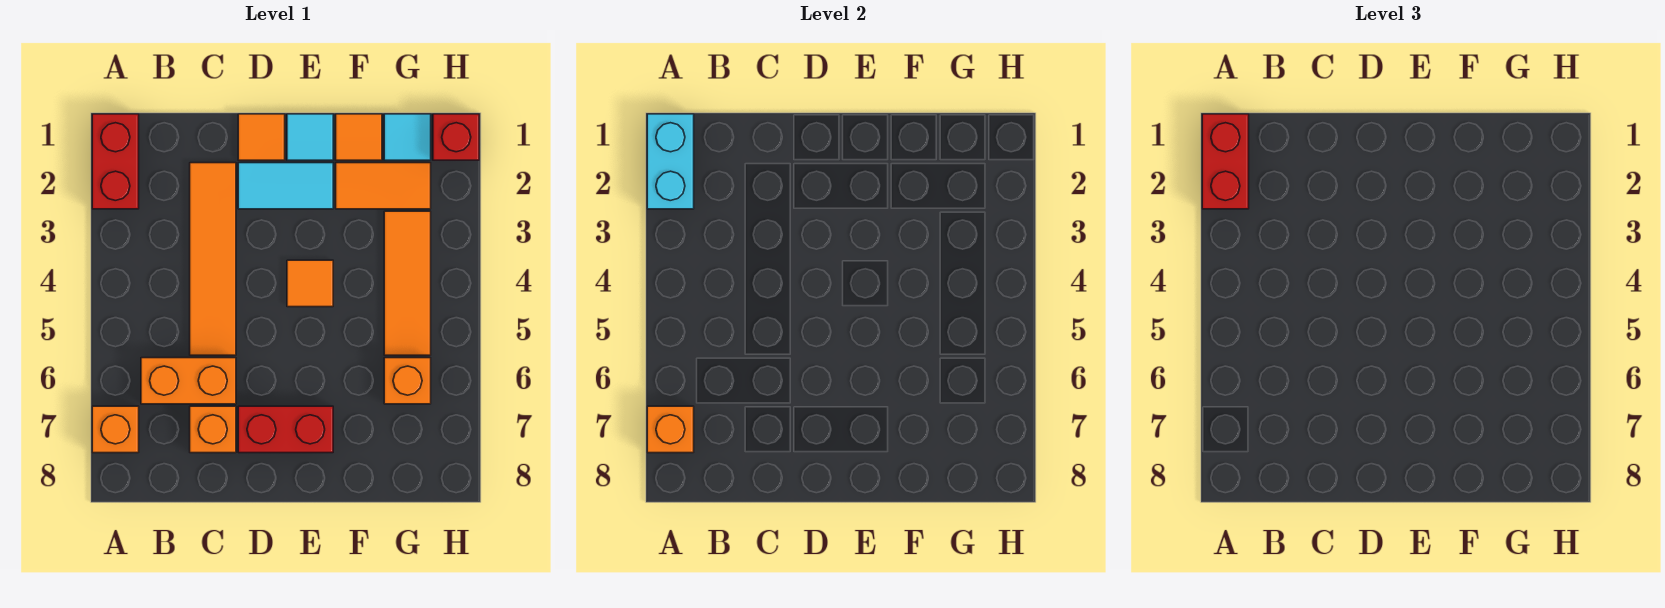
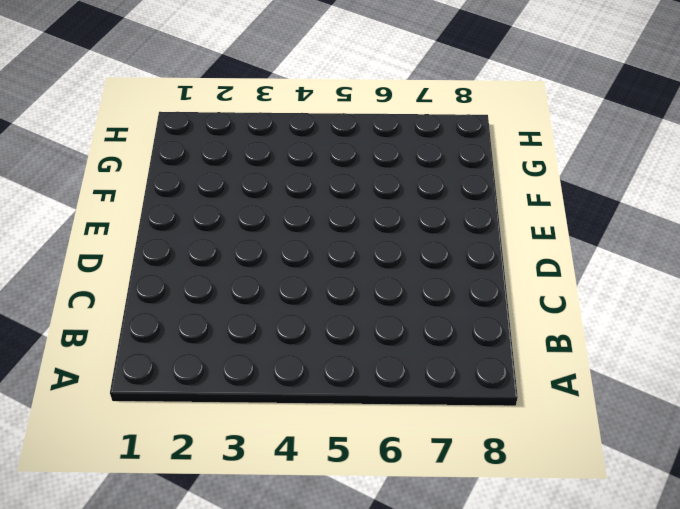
none -> red brick A1:A2 level 1
none -> orange brick A7 level 1
none -> orange brick B6:C6 level 1

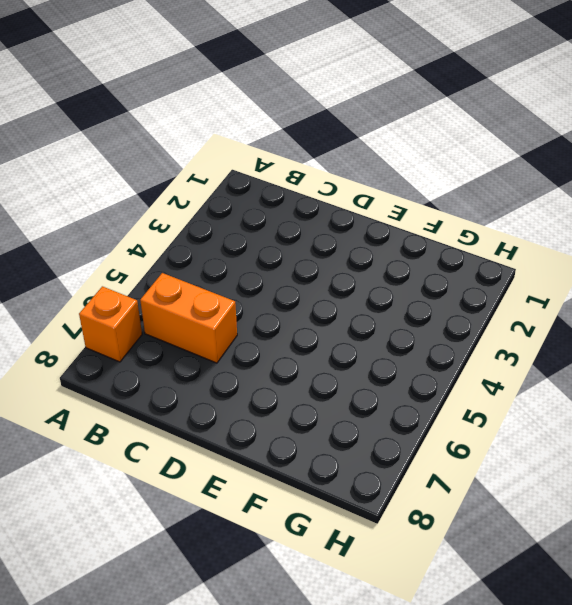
none -> red brick A1:A2 level 1
none -> orange tile C2:C5 level 1
none -> orange brick C7 level 1

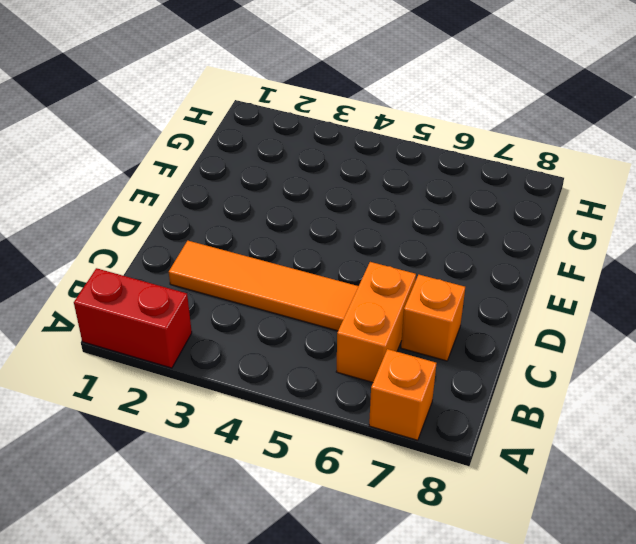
none -> orange tile D1 level 1
none -> cyan tile D2:E2 level 1
none -> red brick D7:E7 level 1

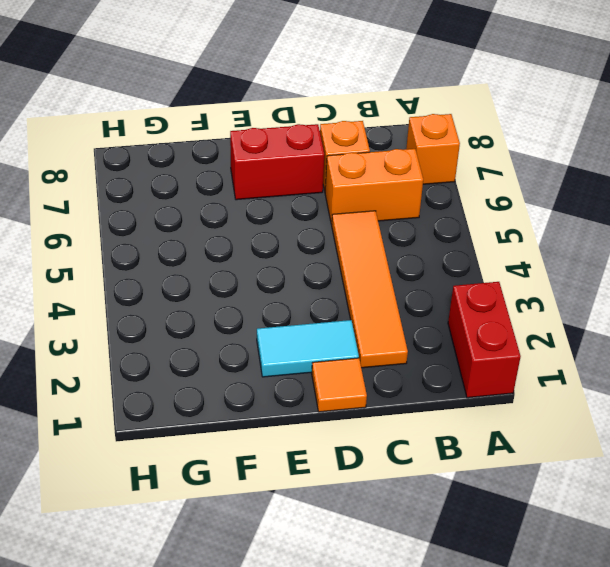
none -> cyan tile E1 level 1
none -> orange tile E4 level 1
none -> orange tile F1 level 1

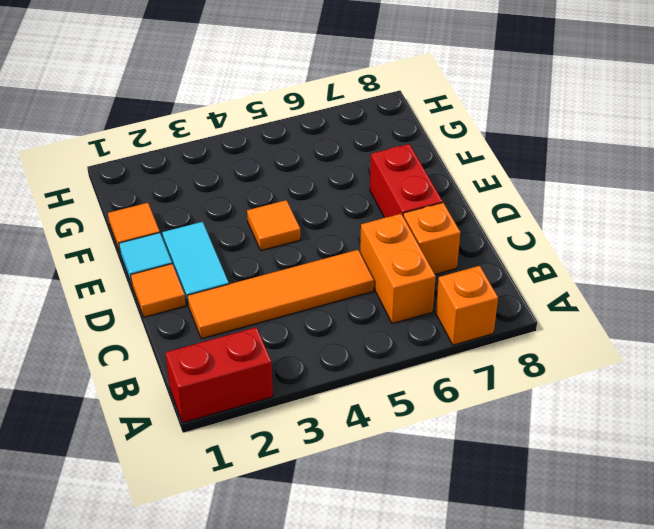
none -> orange tile F2:G2 level 1
none -> cyan tile G1 level 1
none -> orange tile G3:G5 level 1

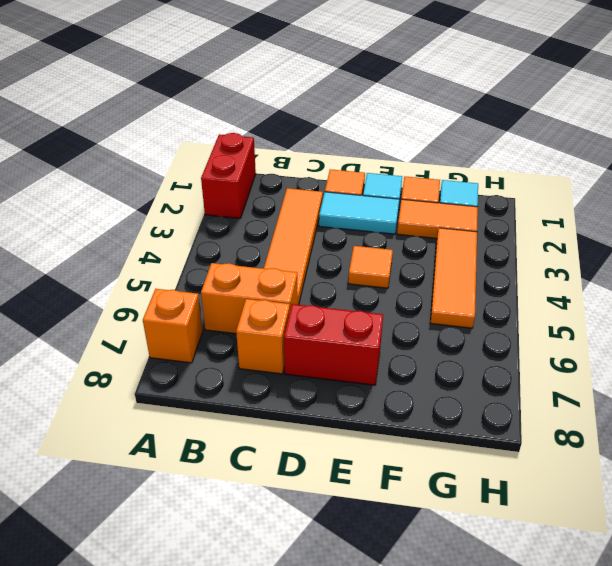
none -> orange brick G6 level 1
none -> red brick H1 level 1
none -> cyan brick A1:A2 level 2

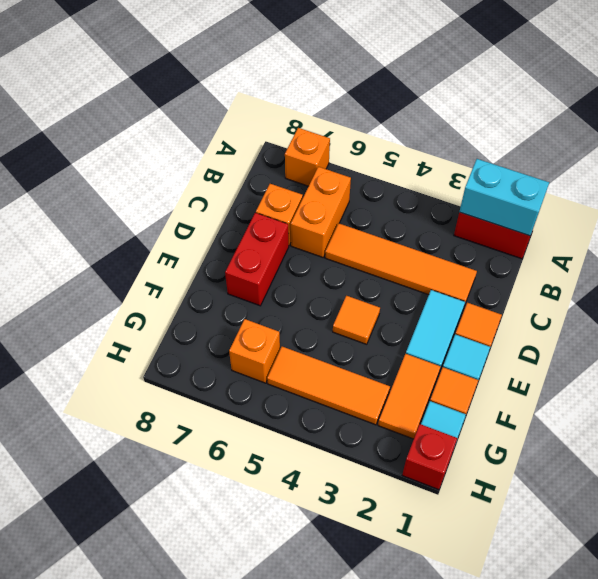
none -> orange brick A7 level 2
none -> red brick A1:A2 level 3

